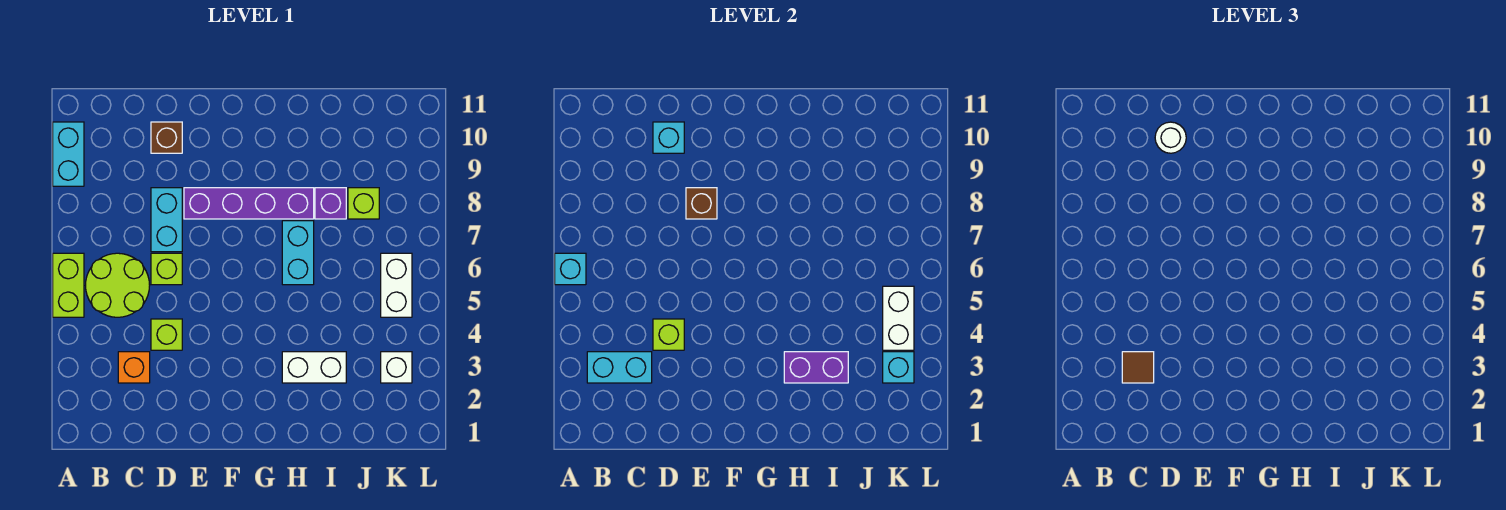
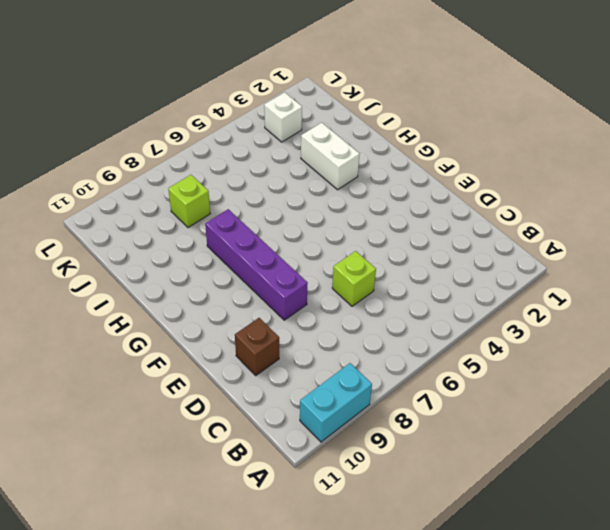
none -> lime brick A5:A6 level 1
none -> lime round brick B5:C6 level 1
none -> orange brick C3 level 1

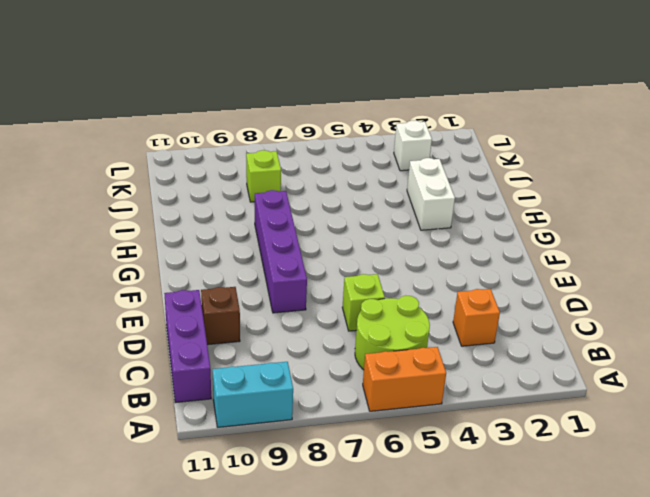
orange brick A5:A6 level 1 -> lime brick A5:A6 level 1
purple brick B11:D11 level 1 -> none
none -> lime brick D4 level 1
none -> cyan brick D7:D8 level 1
none -> cyan brick H6:H7 level 1

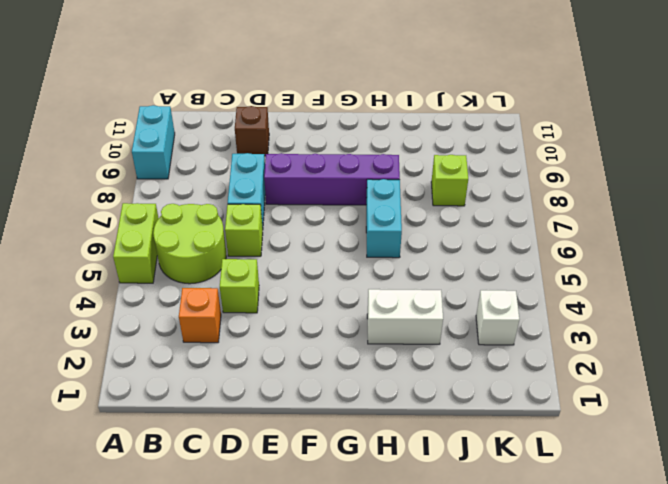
none -> purple brick I8 level 1
none -> white brick K5:K6 level 1
none -> cyan brick A6 level 2

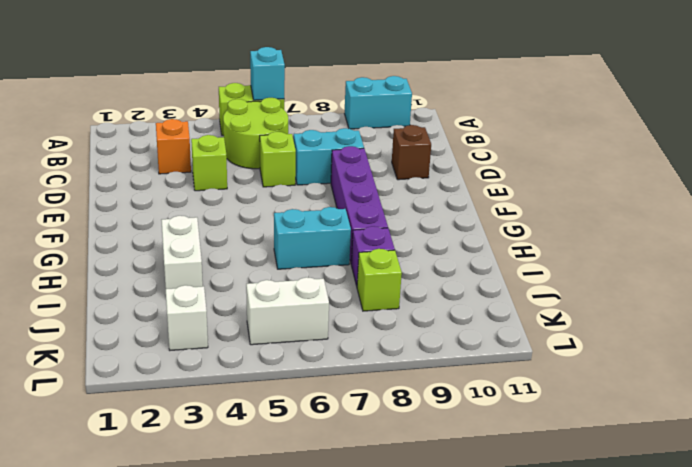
none -> cyan brick B3:C3 level 2
none -> lime brick D4 level 2
none -> cyan brick D10 level 2

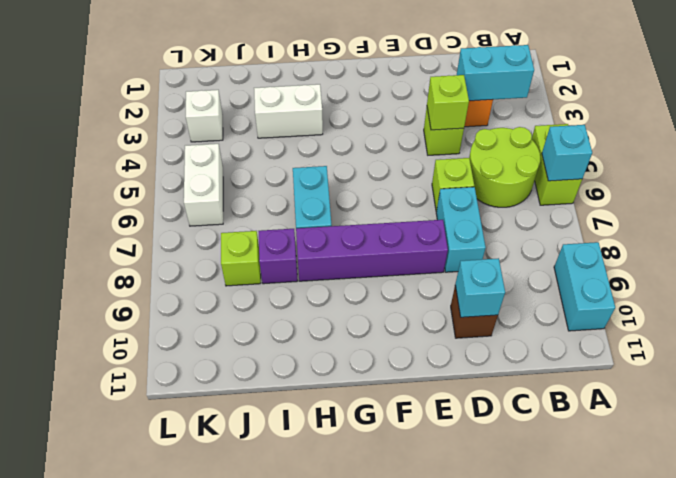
none -> brown brick E8 level 2
none -> purple brick H3:I3 level 2
none -> cyan brick K3 level 2

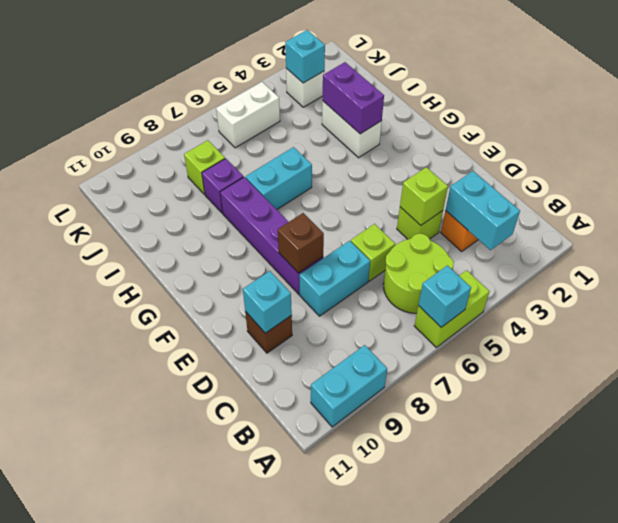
none -> white brick K4:K5 level 2
none -> brown tile C3 level 3
none -> white round brick D10 level 3

